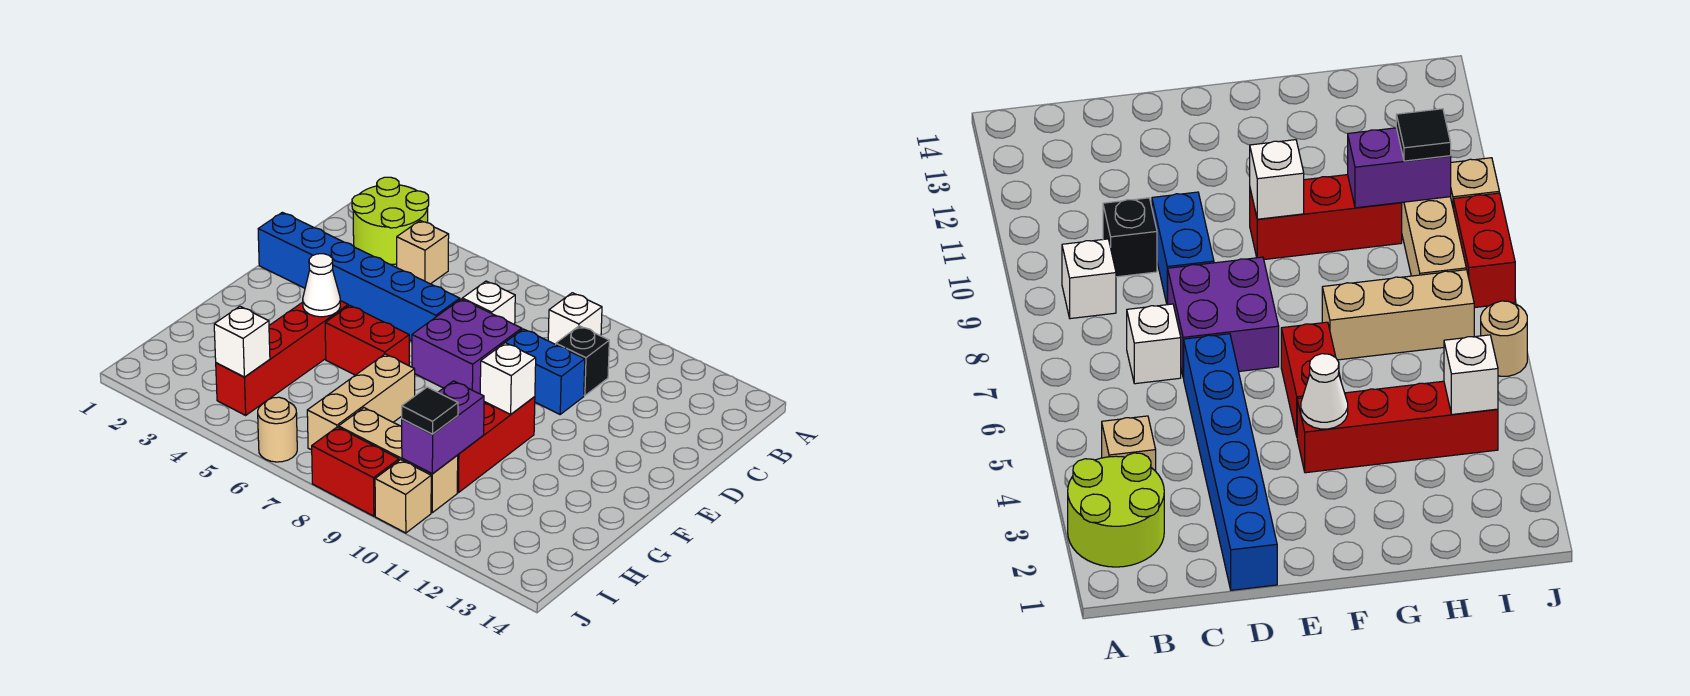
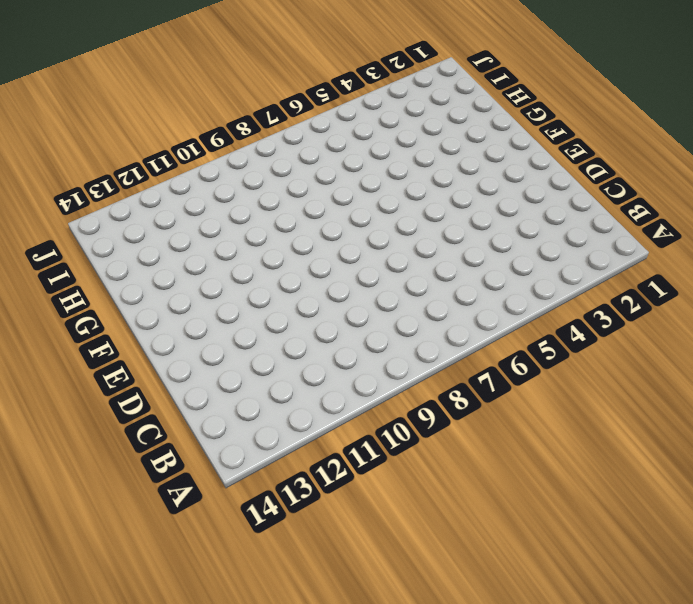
none -> lime round brick A2:B3 level 1
none -> tan brick B4 level 1
none -> white brick B9 level 1

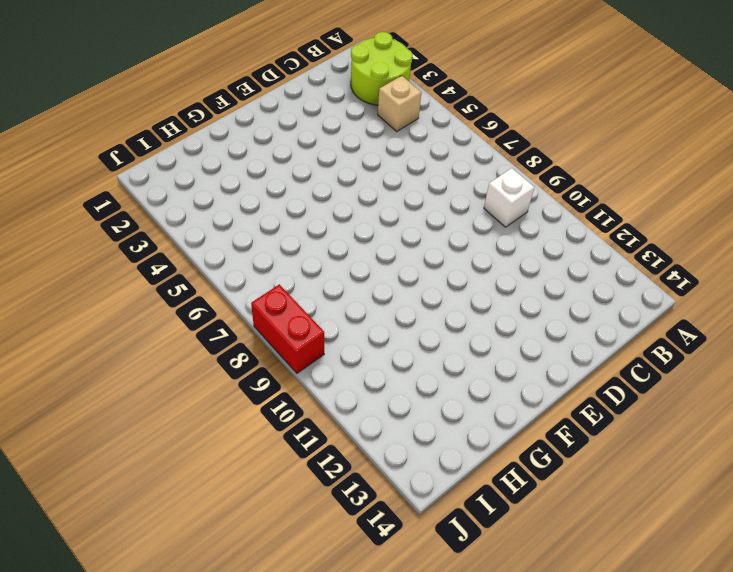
none -> white brick C7 level 1
none -> black brick C10 level 1
none -> blue brick D1:D6 level 1

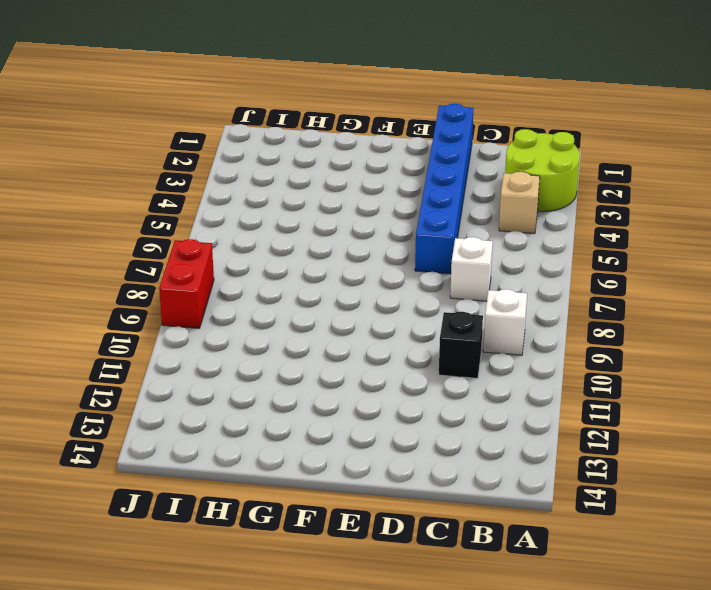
none -> purple brick D7:E8 level 1
none -> blue brick D9:D10 level 1
none -> red brick F4:I4 level 1

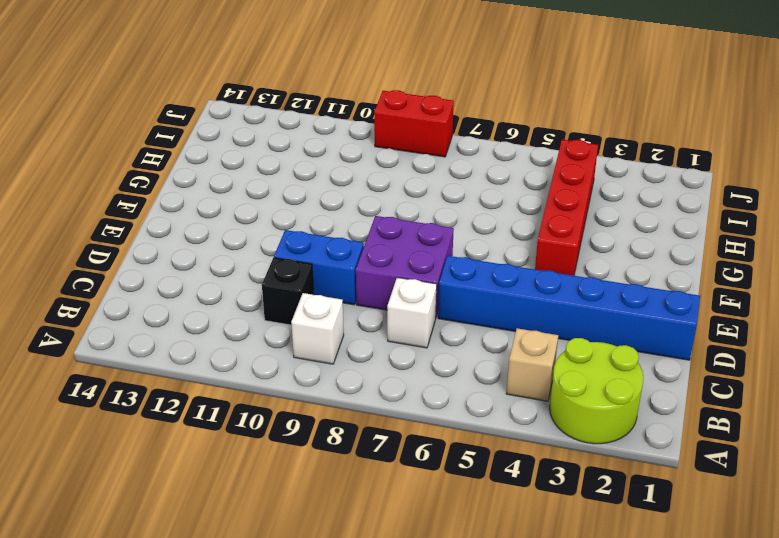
none -> red brick F5:F6 level 1
none -> red brick F10:H10 level 1
none -> tan brick G7:I7 level 1

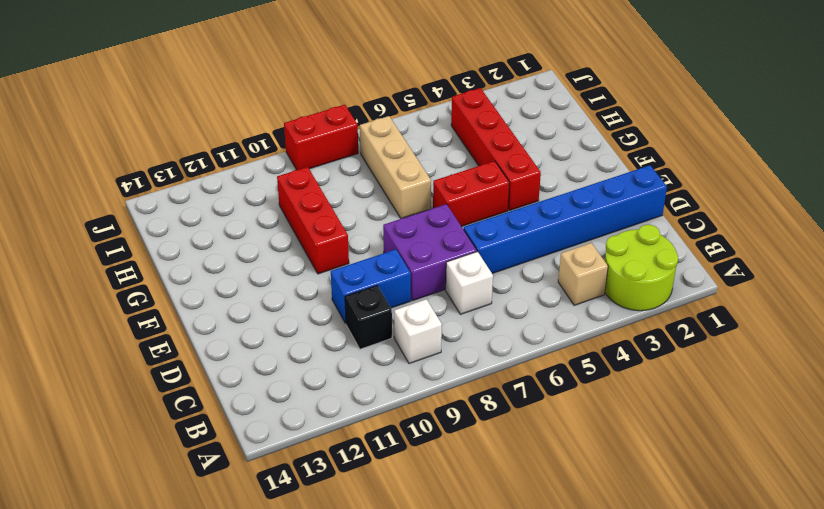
none -> tan brick I8:I10 level 1
none -> tan round brick J6 level 1
none -> tan brick J10 level 1

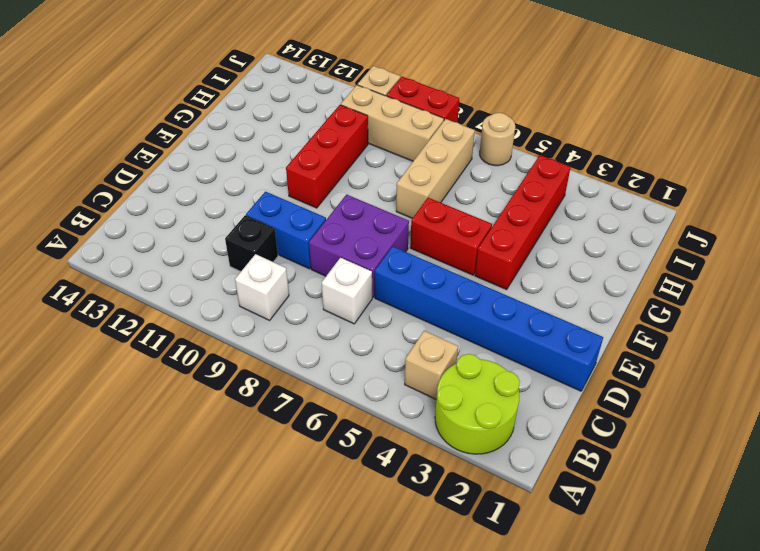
none -> white cone F4 level 2
none -> white brick F10 level 2
none -> purple brick H10:I10 level 2

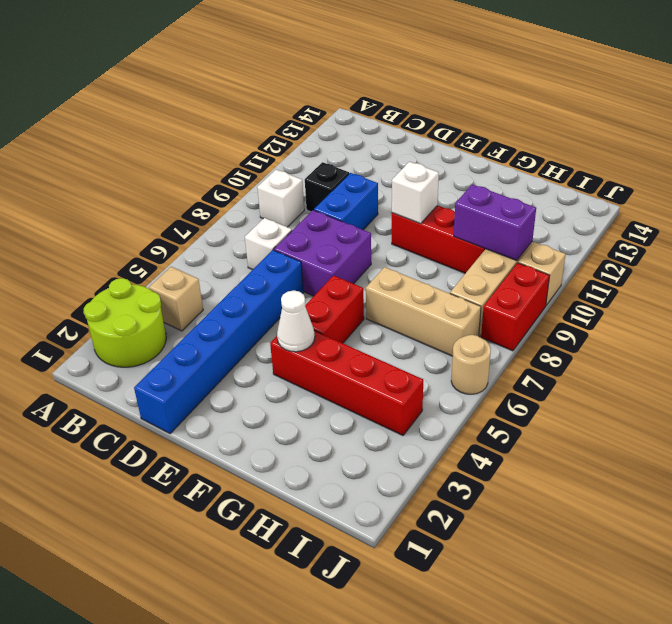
none -> white brick I4 level 2
none -> black tile I10 level 3

